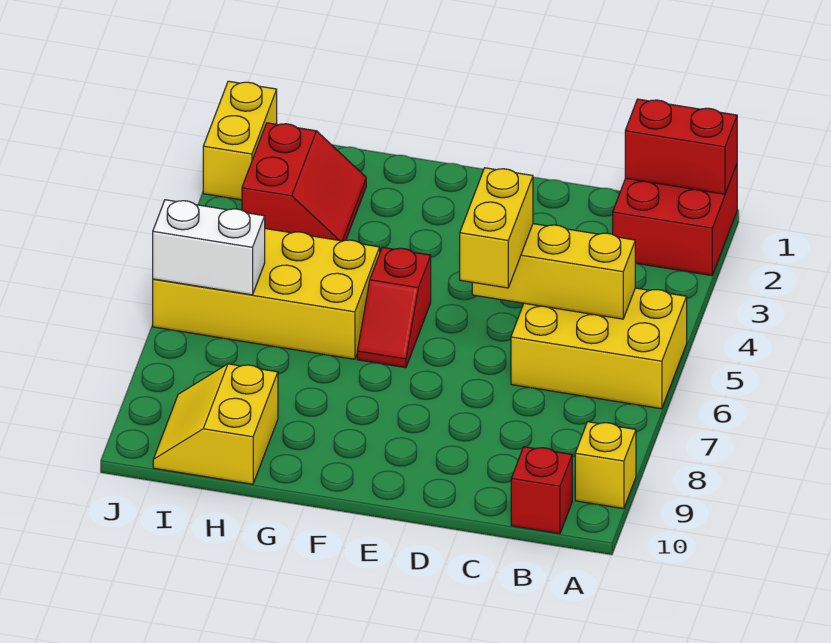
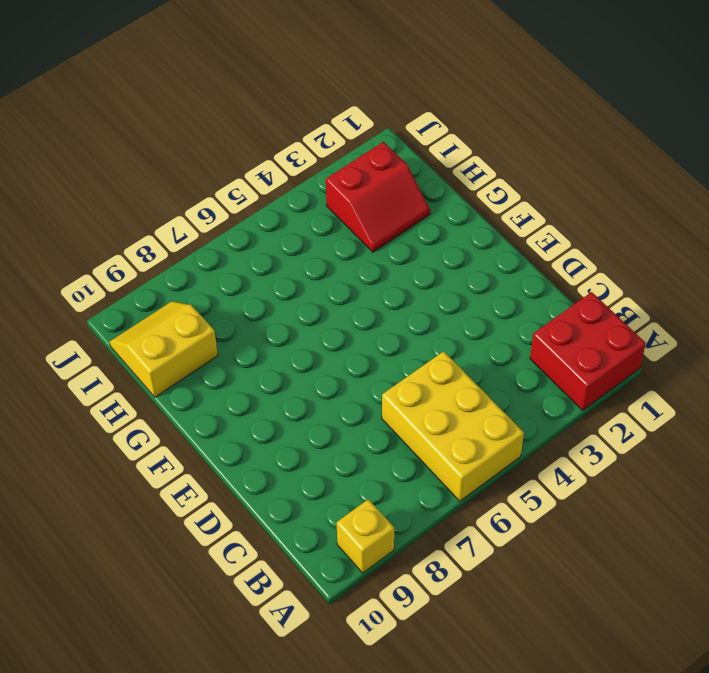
none -> red brick B10 level 1
none -> red slope F5:F6 level 1 top 5
none -> yellow brick G5:J6 level 1

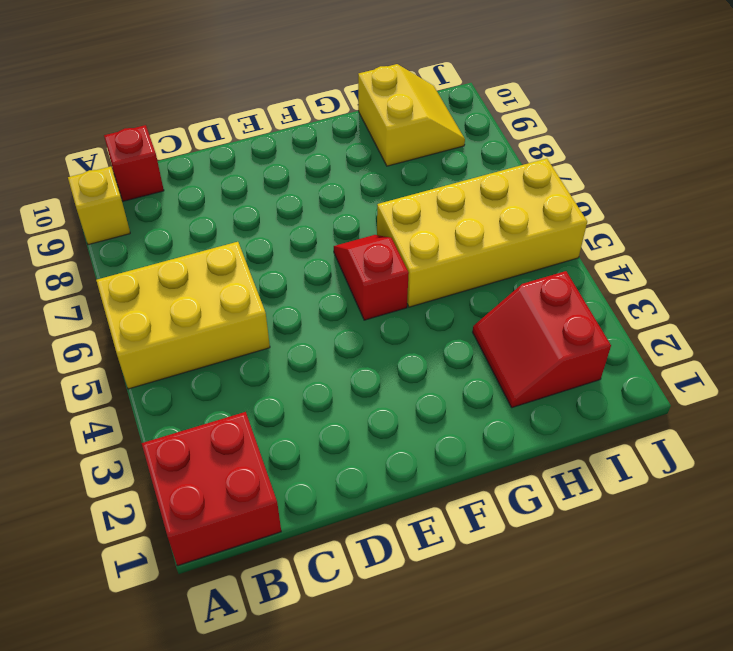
none -> yellow brick J1:J2 level 1
none -> red brick A1:B1 level 2
none -> yellow brick B5:D5 level 2

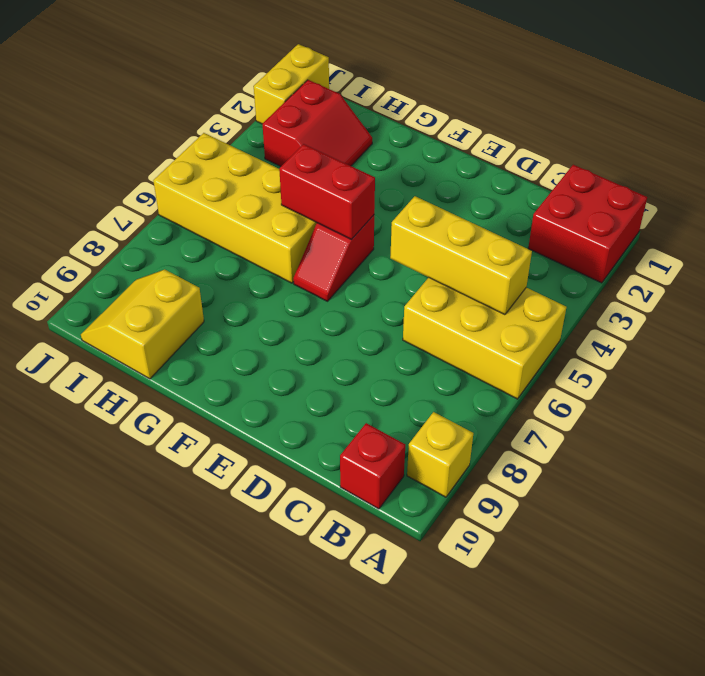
red brick F5:G5 level 2 -> red brick A1:B1 level 2
none -> white brick I6:J6 level 2
none -> yellow brick D5:D6 level 3

